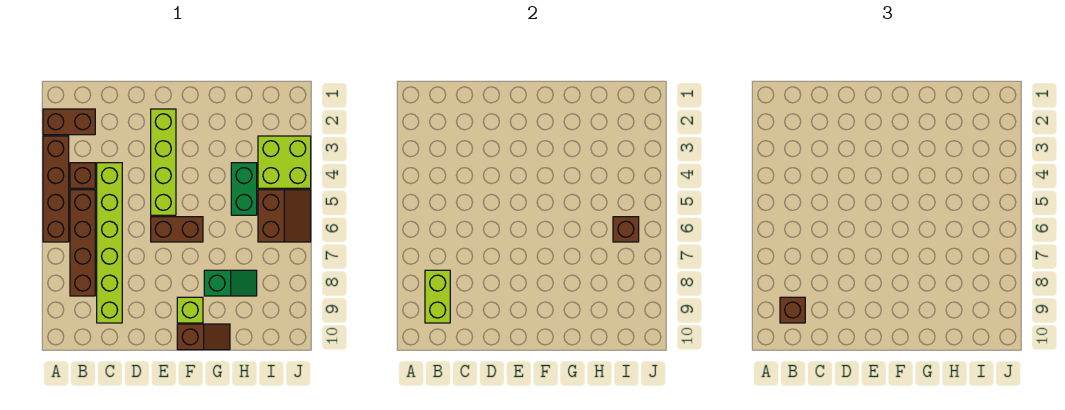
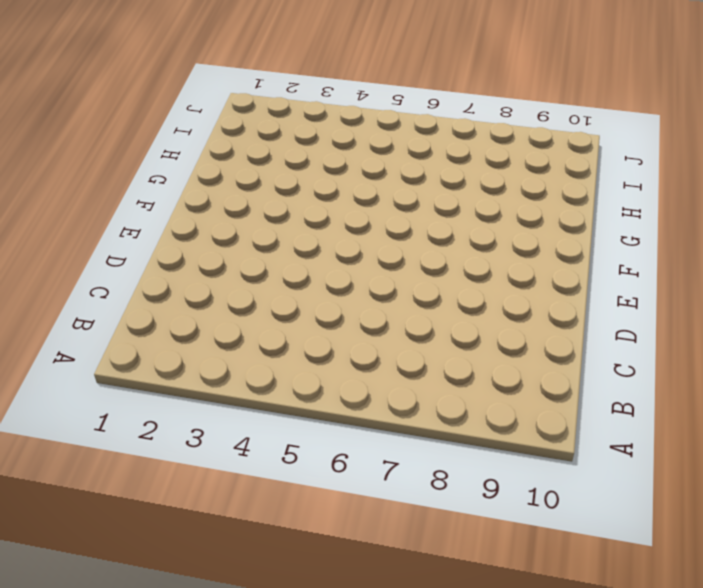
none -> brown brick A2:B2 level 1
none -> brown brick A3:A6 level 1
none -> brown brick B4 level 1

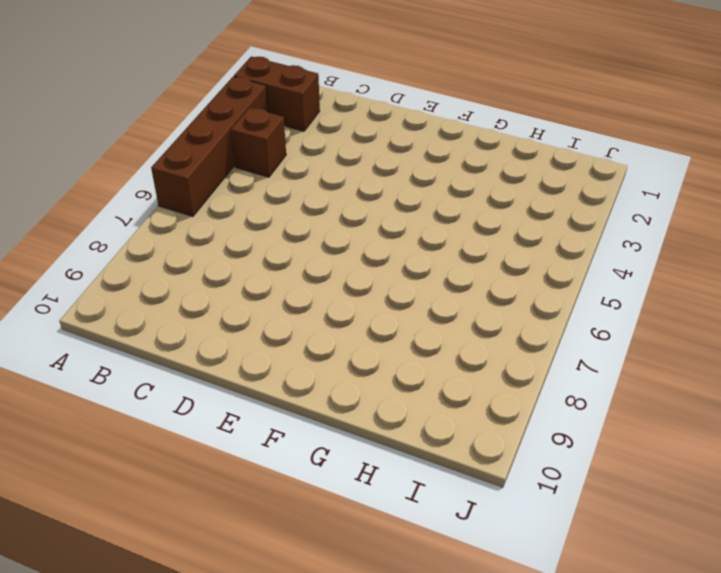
none -> brown brick B5:B8 level 1
none -> lime brick C4:C9 level 1
none -> lime brick E2:E5 level 1

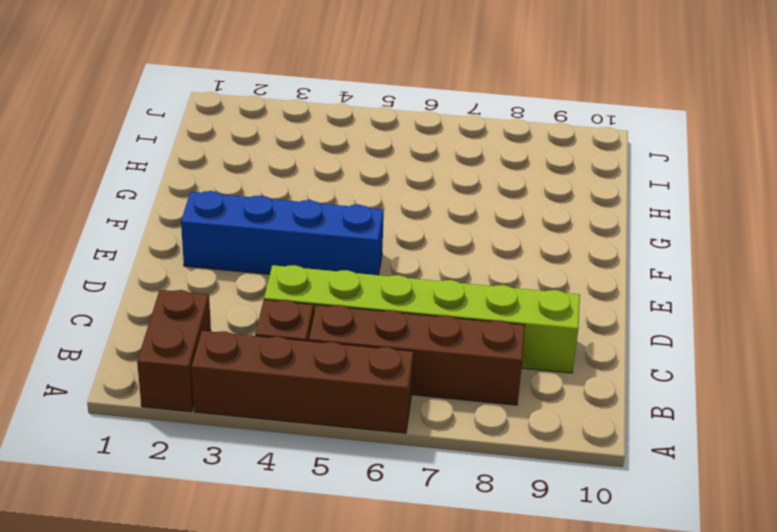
blue brick E2:E5 level 1 -> lime brick E2:E5 level 1
none -> brown brick E6:F6 level 1
none -> lime brick F9 level 1
none -> brown slope F10:G10 level 1 top F

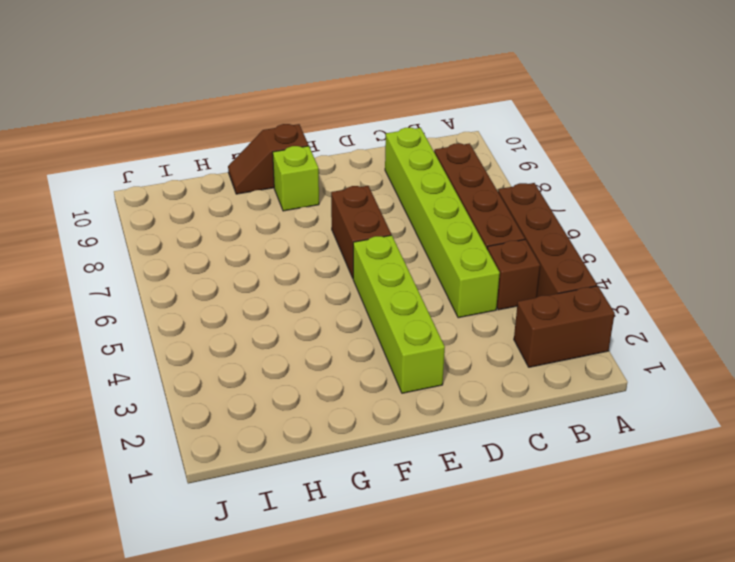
brown brick E6:E7 level 1 -> brown brick E6:F6 level 1
none -> green slope G8:H8 level 1 top G
none -> green brick H4:H5 level 1
none -> lime brick I3:J4 level 1

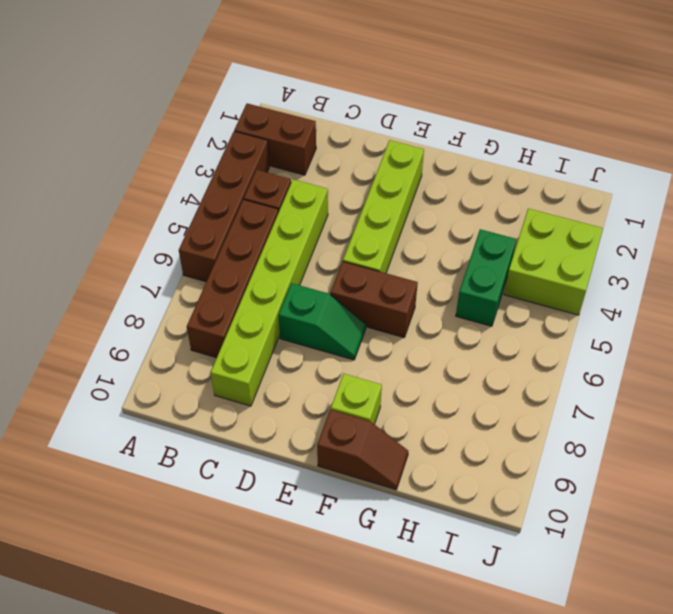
green slope D7:E7 level 1 top D -> green slope G8:H8 level 1 top G
none -> brown slope I5:J6 level 1 top I
none -> lime brick B8:B9 level 2
none -> brown brick I6 level 2

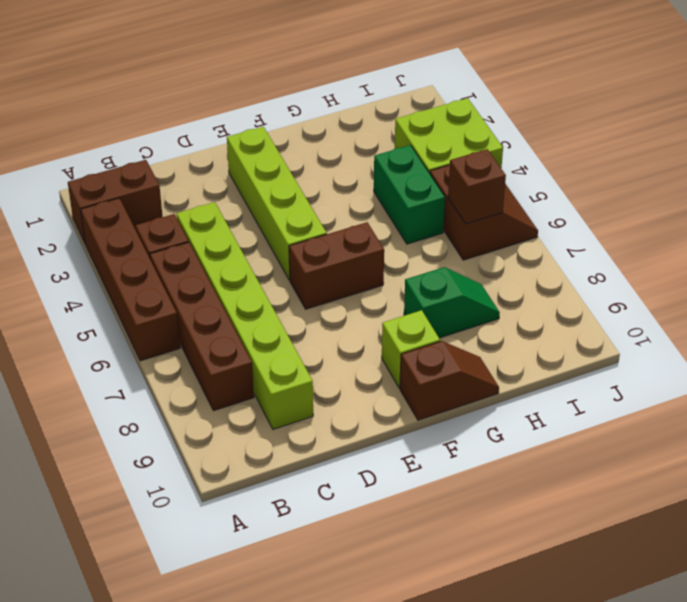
none -> lime brick B8:B9 level 2
none -> brown brick B9 level 3

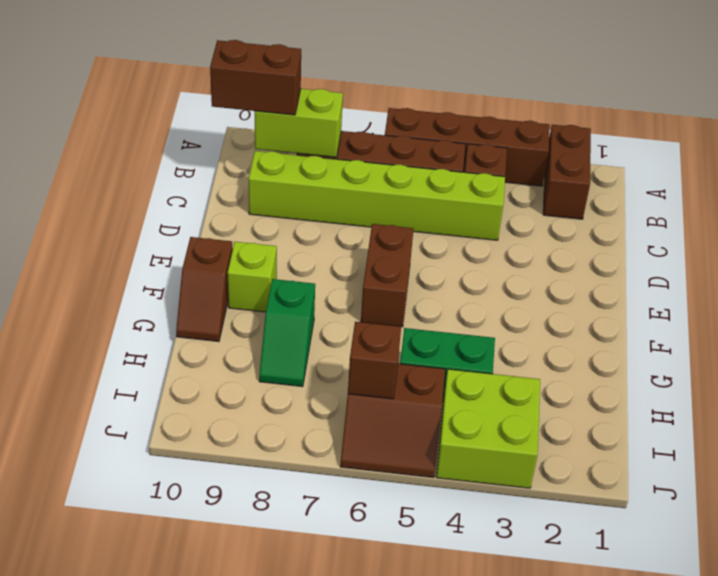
brown brick B9:B10 level 3 -> brown brick B9 level 3
none -> lime brick E2:E5 level 1

